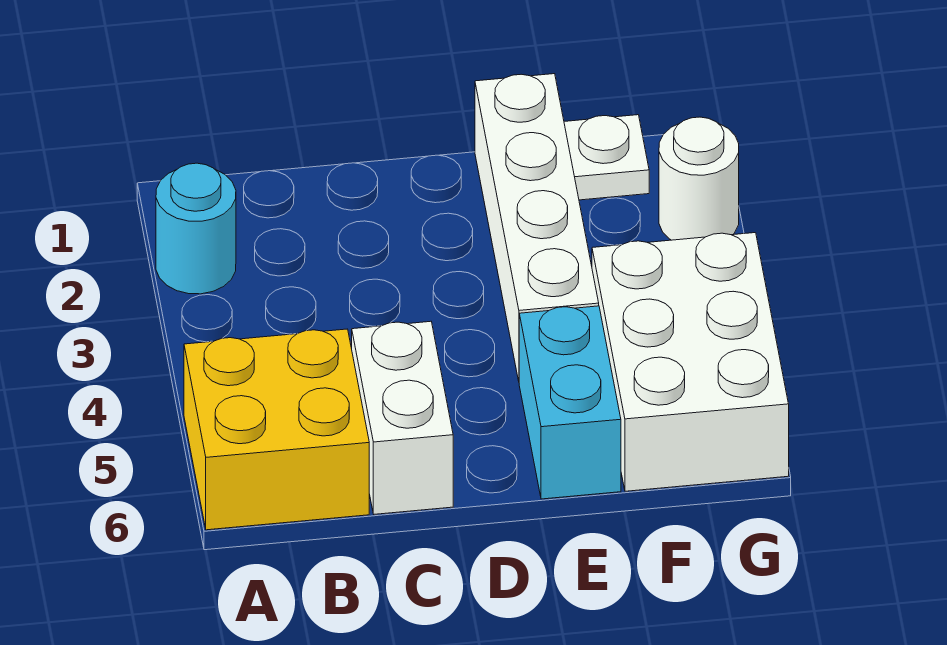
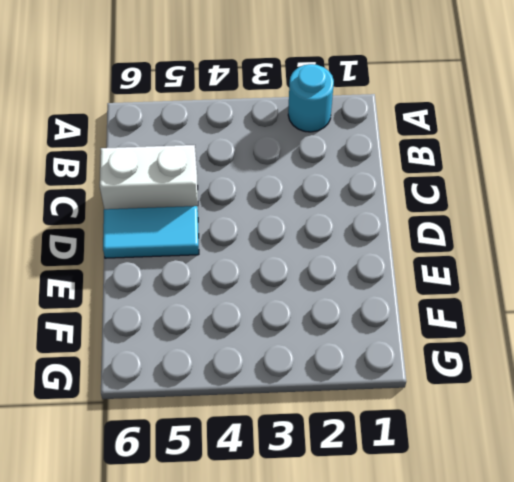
cyan tile D5:D6 level 1 -> none
none -> yellow brick A5:B6 level 1
none -> white brick E1:E4 level 1

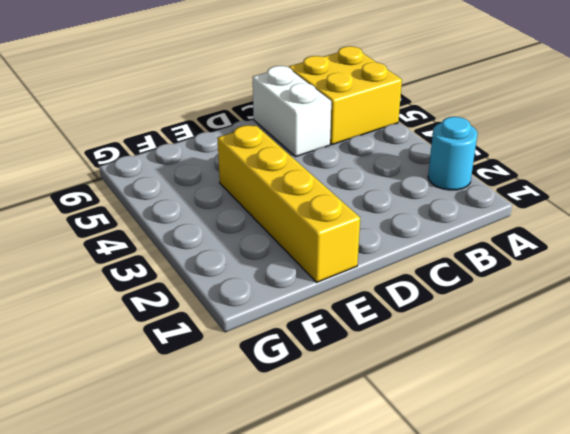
yellow brick E1:E4 level 1 -> white brick E1:E4 level 1
none -> cyan brick E5:E6 level 1
none -> white plate F1 level 1

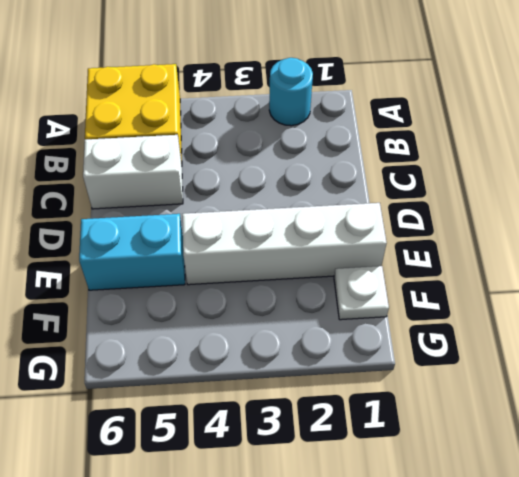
none -> white brick F4:G6 level 1
none -> white round brick G2 level 1

